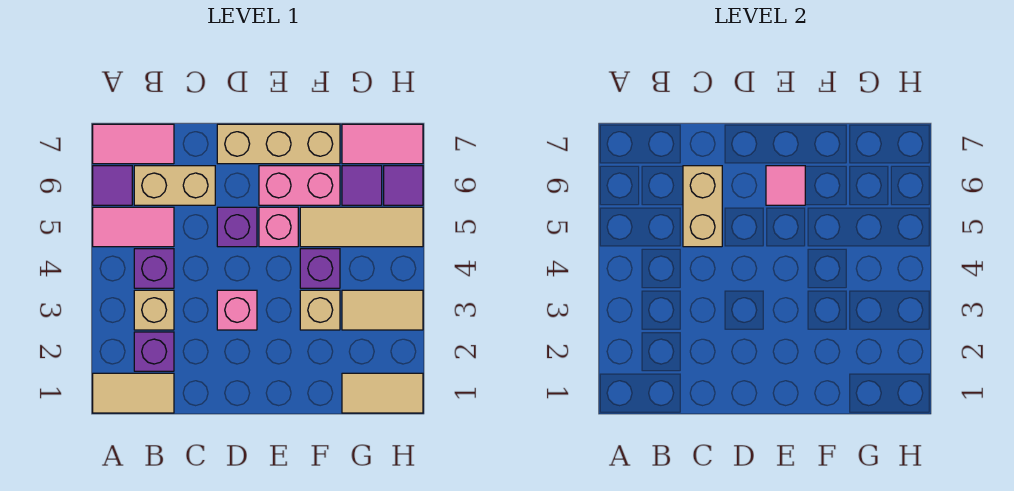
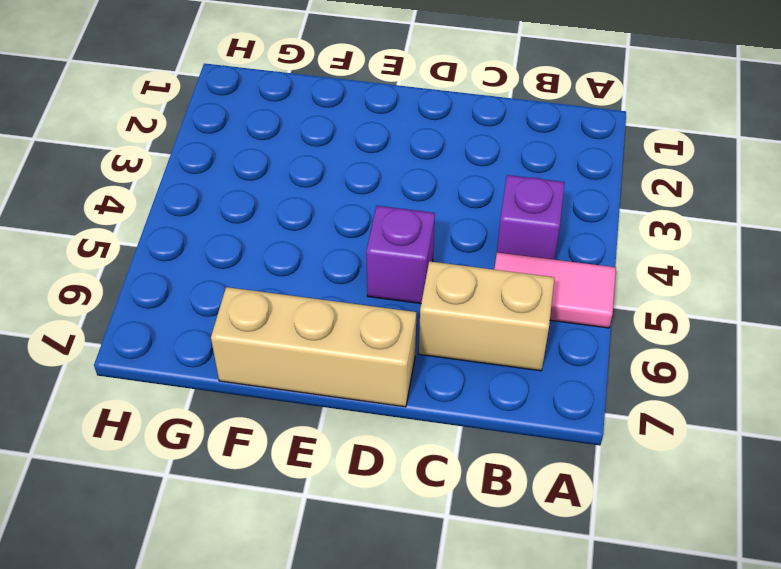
none -> tan tile A1:B1 level 1
none -> purple tile A6 level 1
none -> pink tile A7:B7 level 1

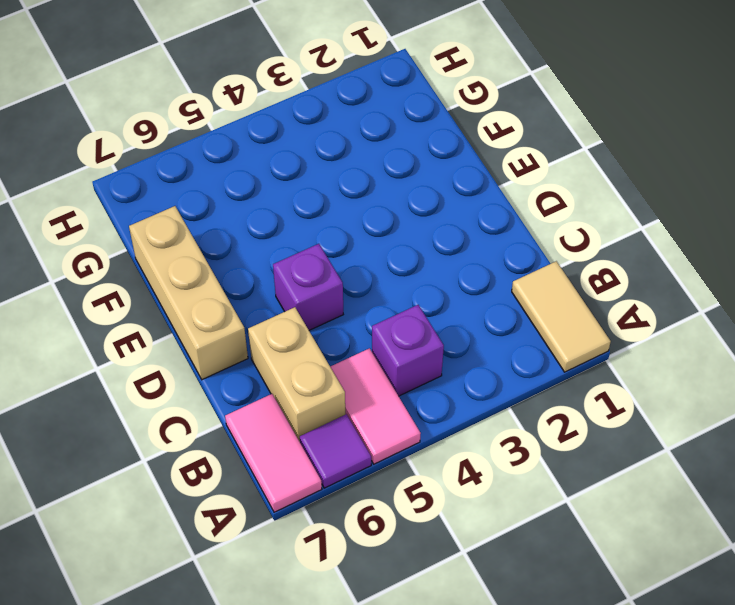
none -> purple brick B2 level 1
none -> tan brick B3 level 1
none -> pink brick D3 level 1

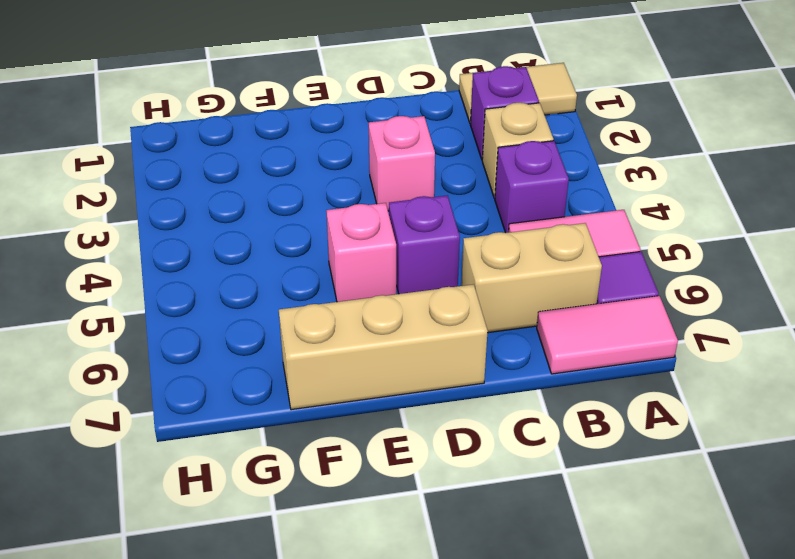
none -> pink brick E6:F6 level 1
none -> tan brick F3 level 1
none -> purple brick F4 level 1

